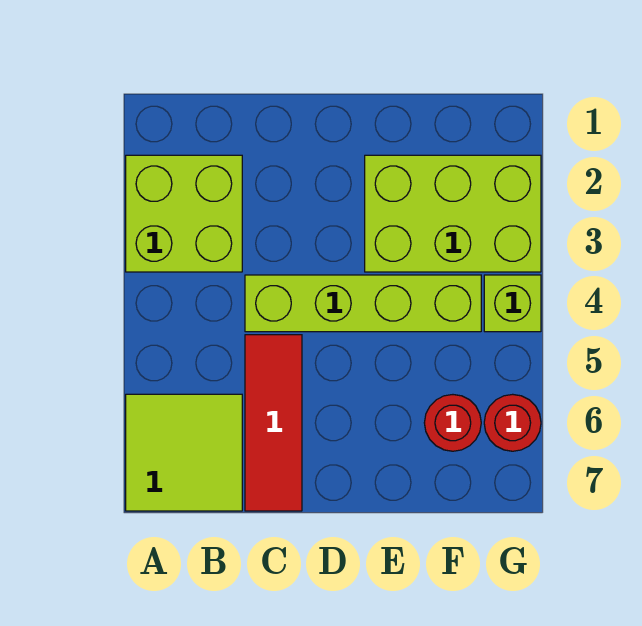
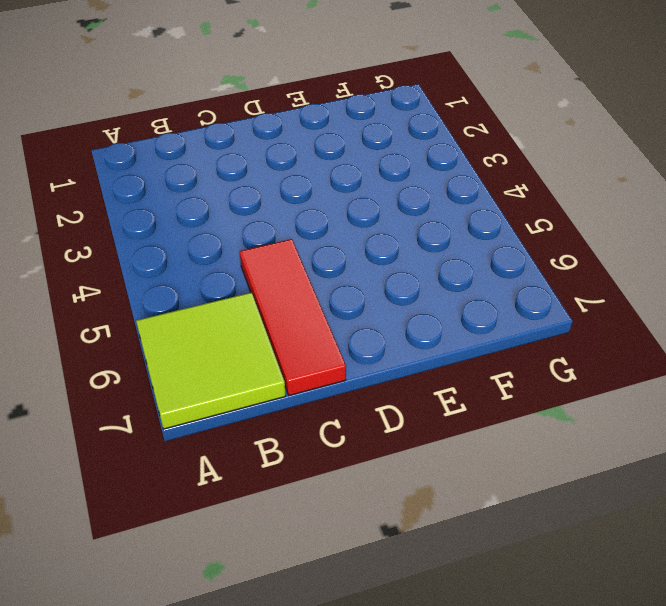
none -> lime brick A2:B3 level 1
none -> lime brick C4:F4 level 1

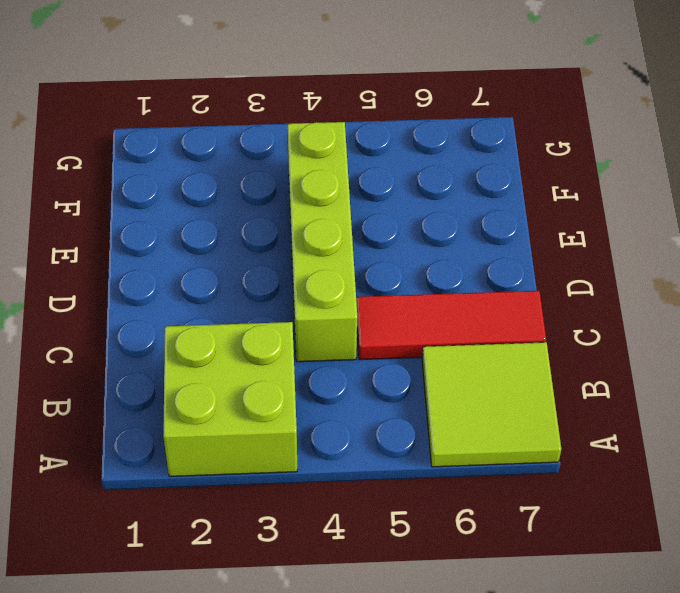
none -> lime brick E2:G3 level 1
none -> red round brick F6 level 1

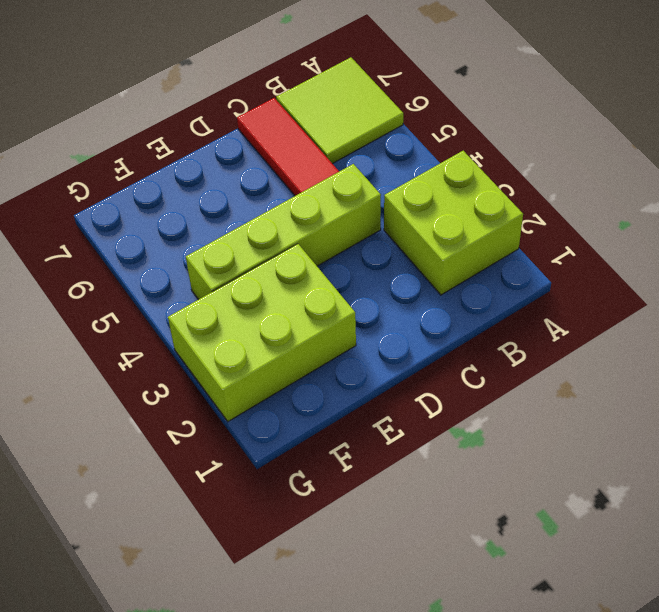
none -> red round brick F6 level 1
none -> lime brick G4 level 1

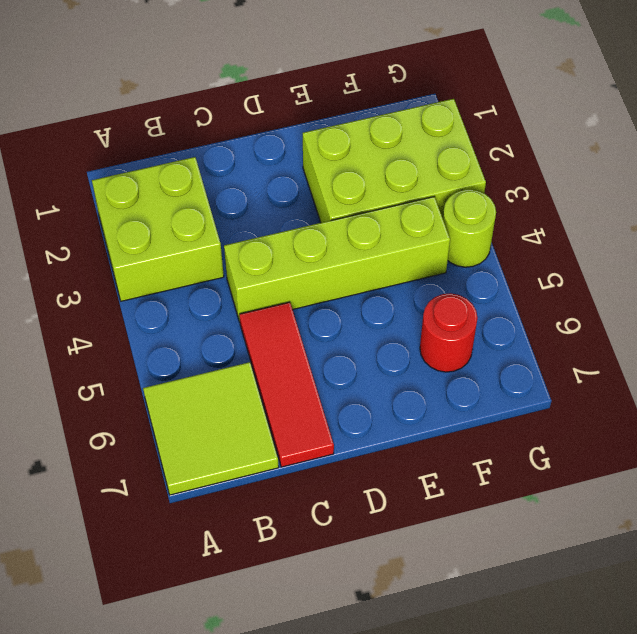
lime round brick G4 level 1 -> lime brick G4 level 1
none -> red round brick G6 level 1

